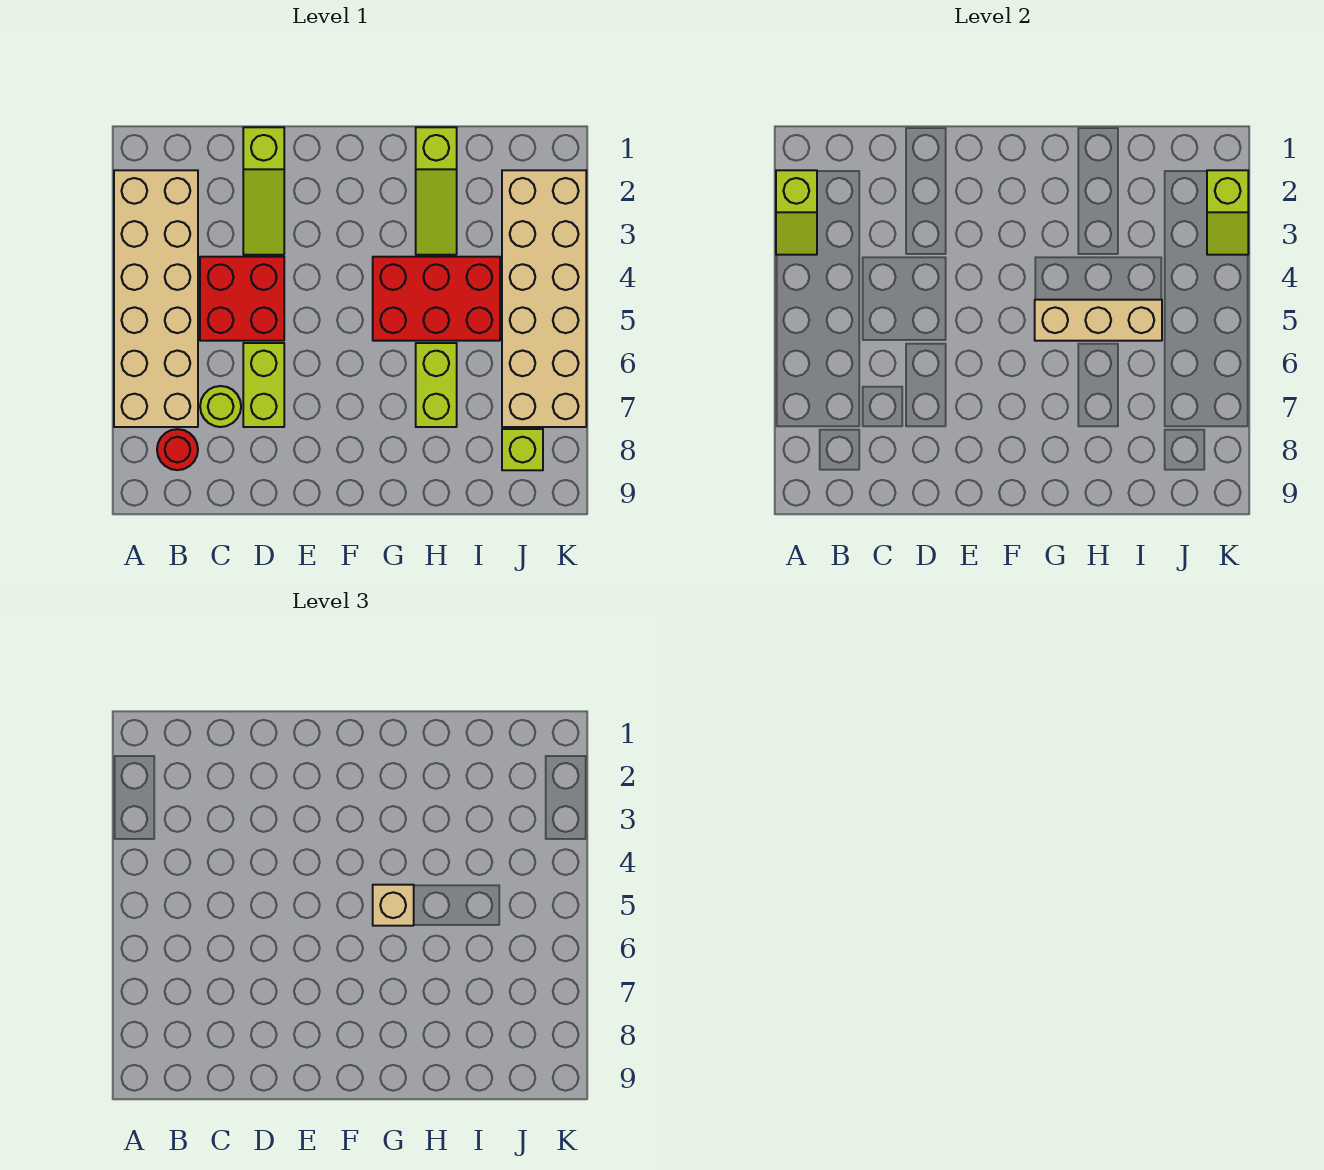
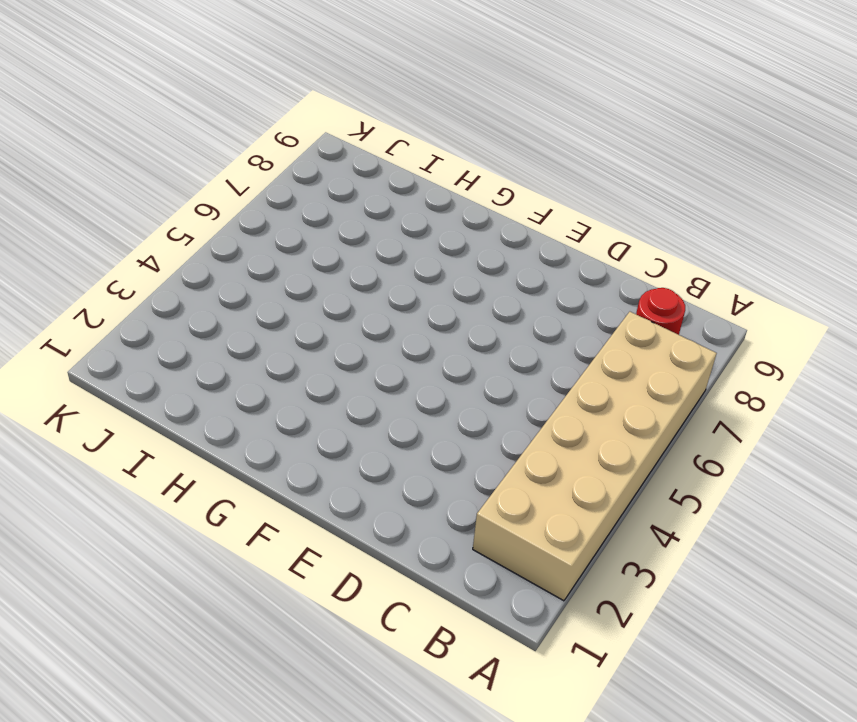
none -> red brick C4:D5 level 1
none -> lime round brick C7 level 1
none -> lime slope D1:D3 level 1 top 1

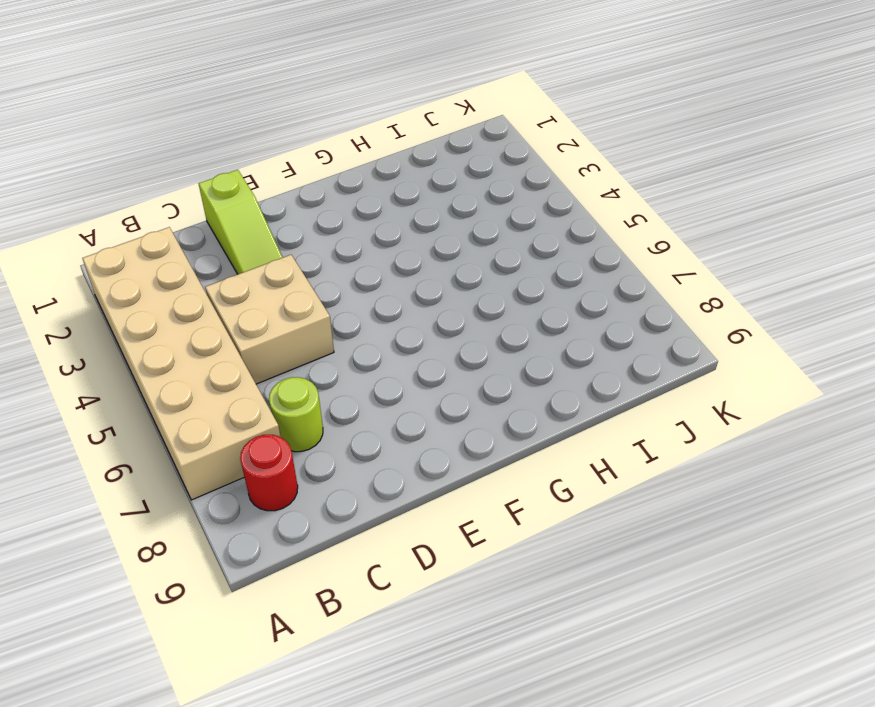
tan brick C4:D5 level 1 -> red brick C4:D5 level 1
none -> lime brick D6:D7 level 1
none -> red brick G4:I5 level 1
none -> lime slope H1:H3 level 1 top 1

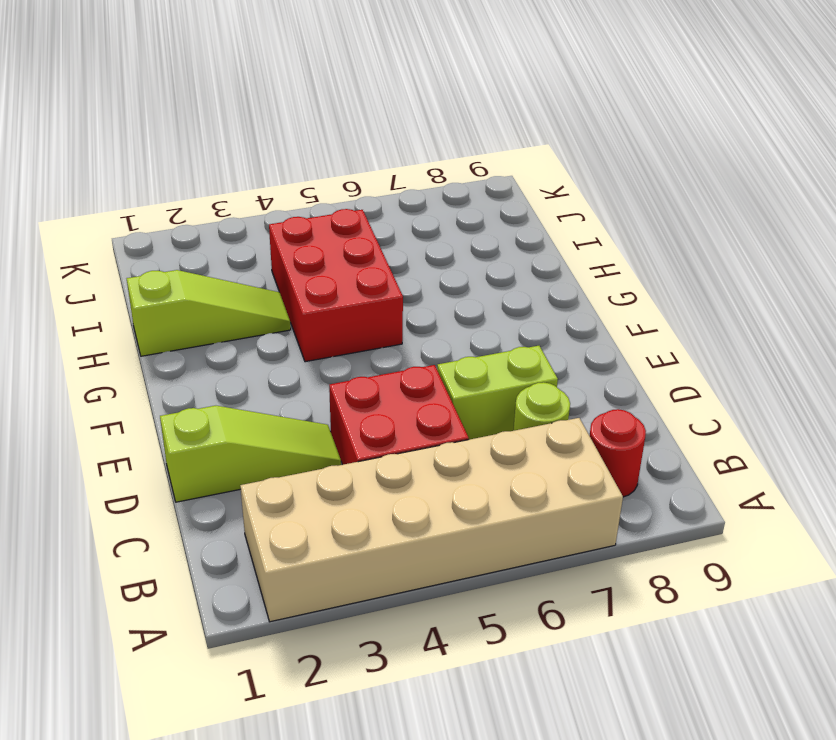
none -> lime brick H6:H7 level 1
none -> tan brick J2:K7 level 1
none -> lime brick J8 level 1

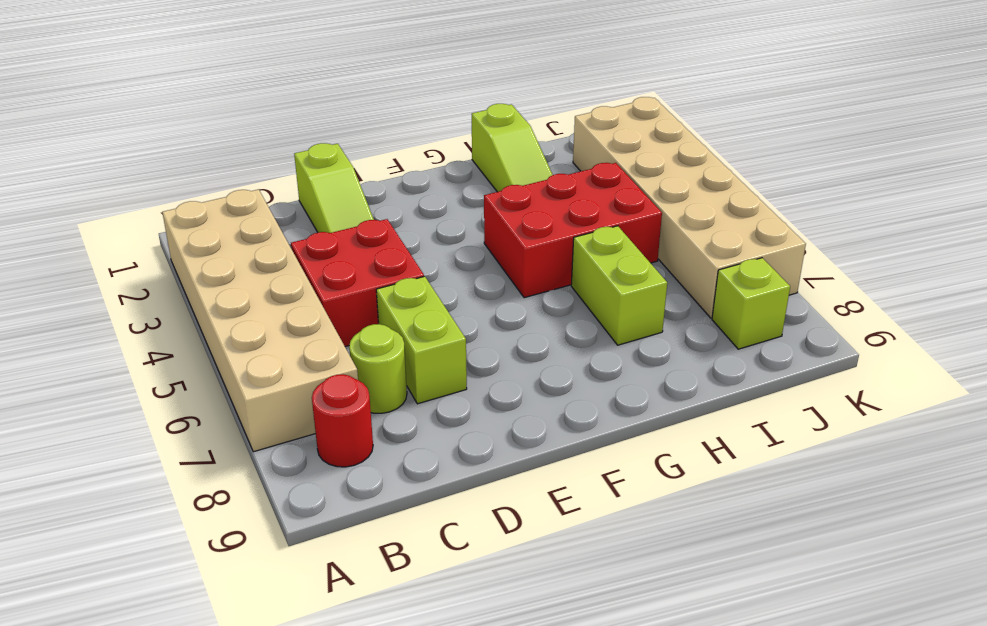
none -> lime slope A2:A3 level 2 top 2
none -> tan brick G5:I5 level 2
none -> lime slope K2:K3 level 2 top 2

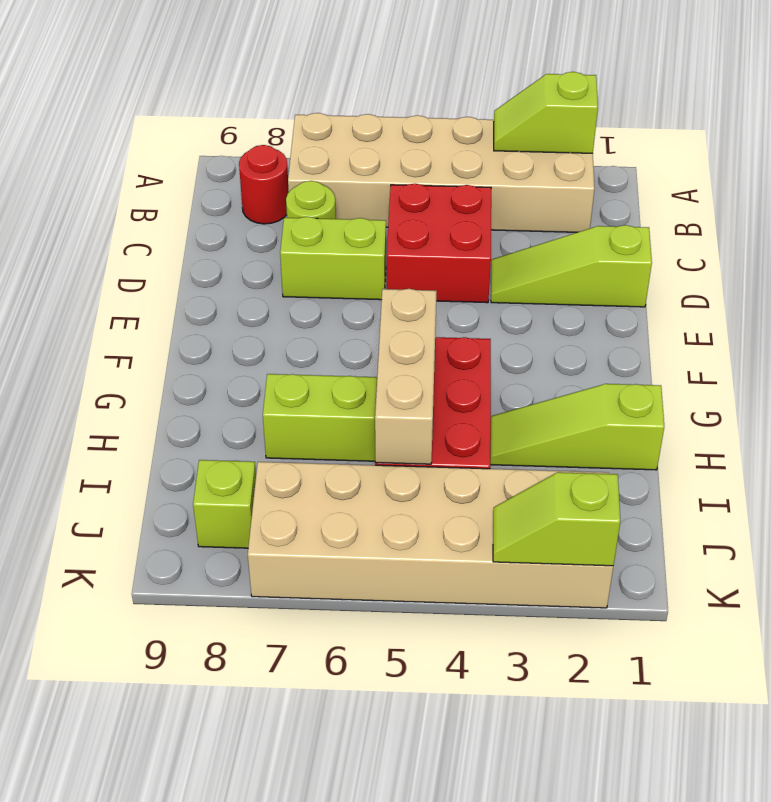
none -> tan brick G5 level 3

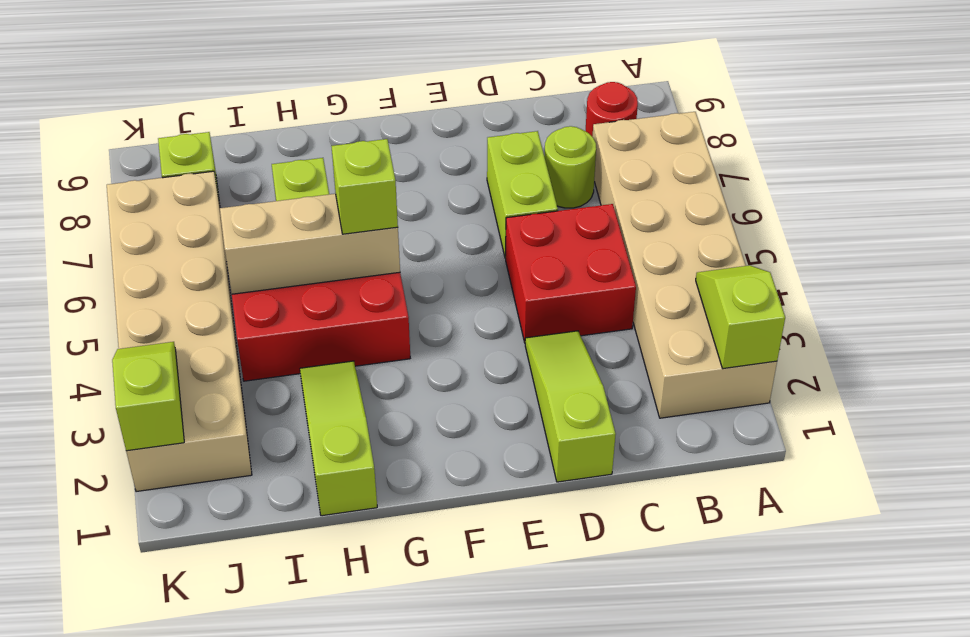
lime brick G5 level 3 -> tan brick G5 level 3

